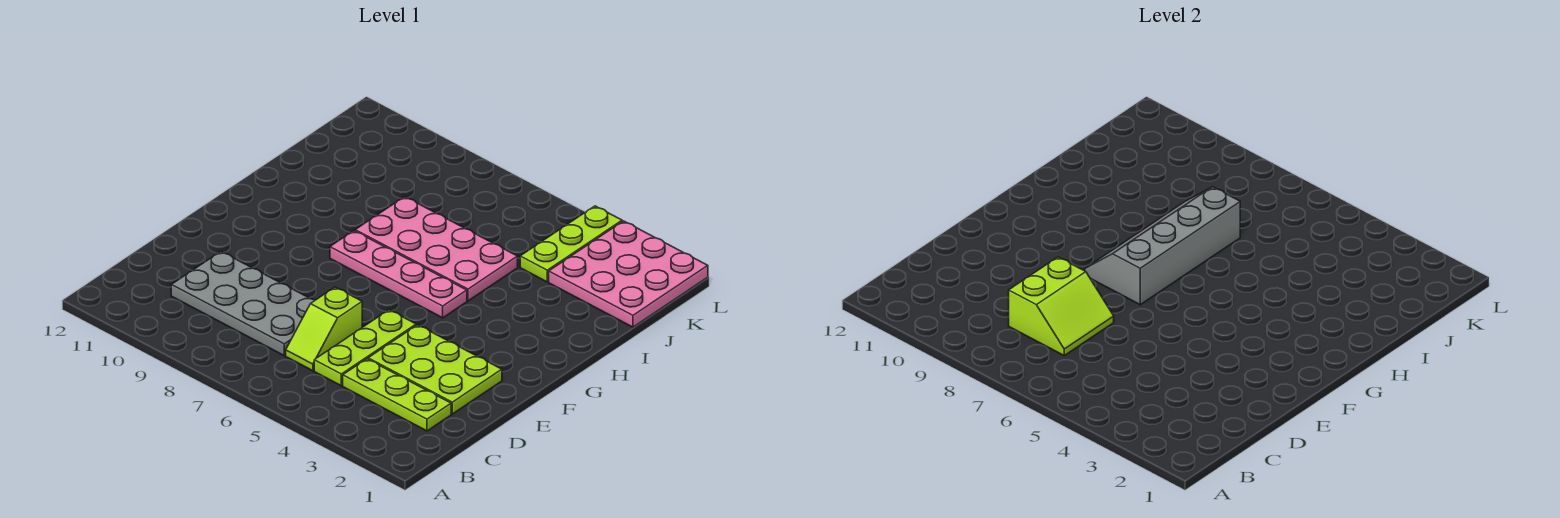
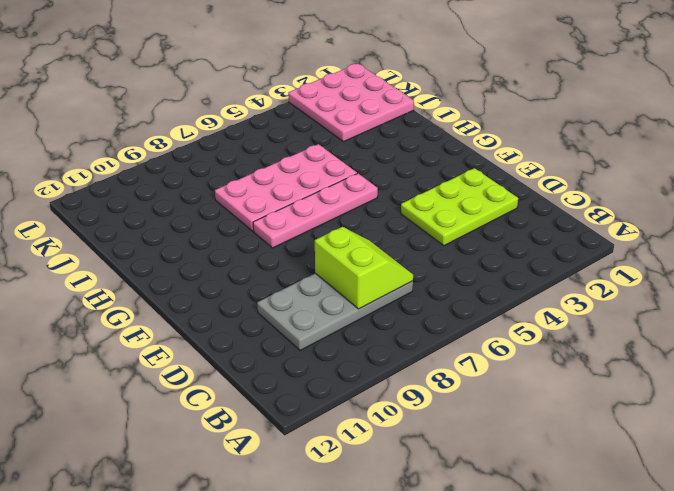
none -> lime plate C2:C4 level 1
none -> lime plate C5:E5 level 1

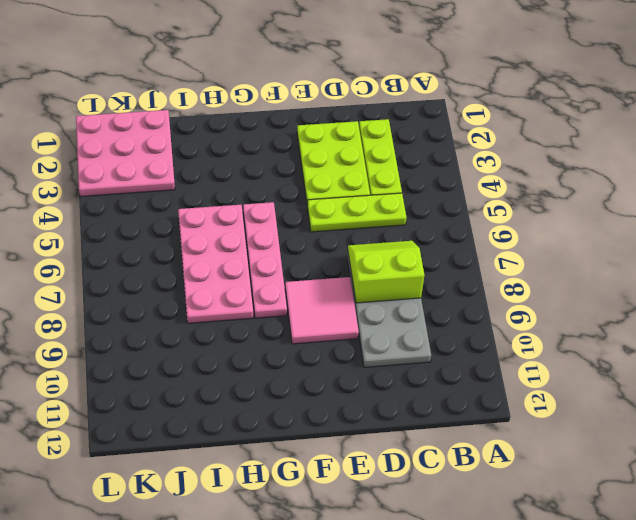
pink tile E8:F9 level 1 -> none
none -> lime slope C6:D6 level 1 top D
none -> lime plate J4:L4 level 1

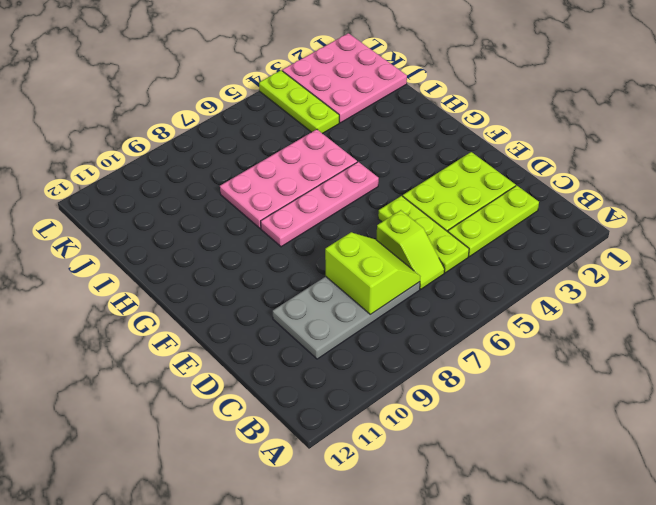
none -> grey slope F7:I8 level 2 top 7

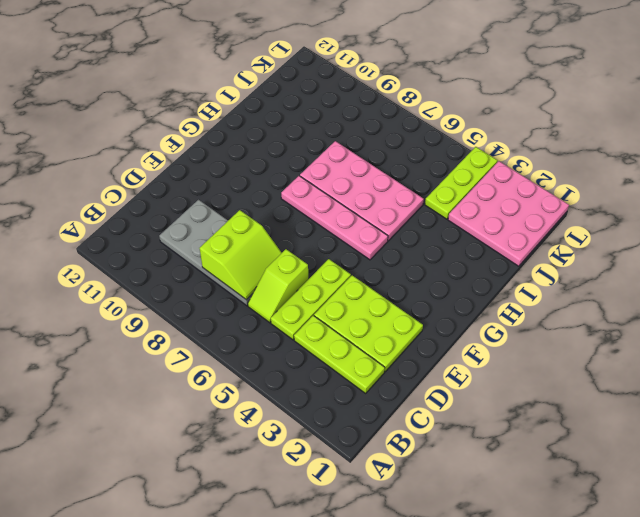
none -> grey slope F7:I8 level 2 top 7

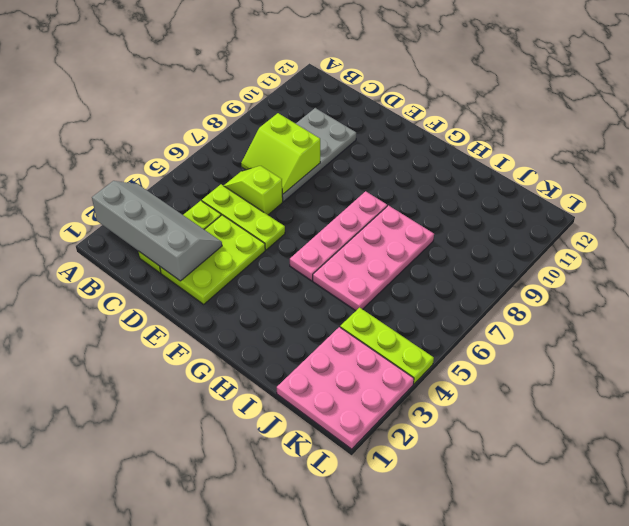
grey slope A2:D3 level 2 top 2 -> grey slope F7:I8 level 2 top 7

